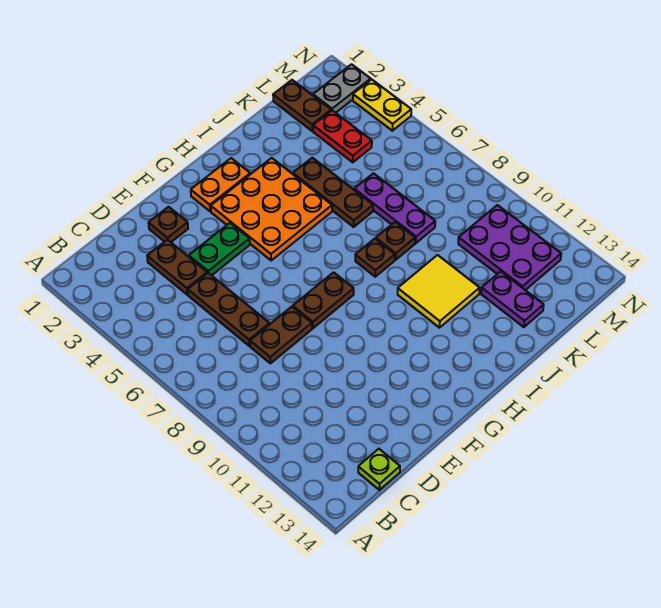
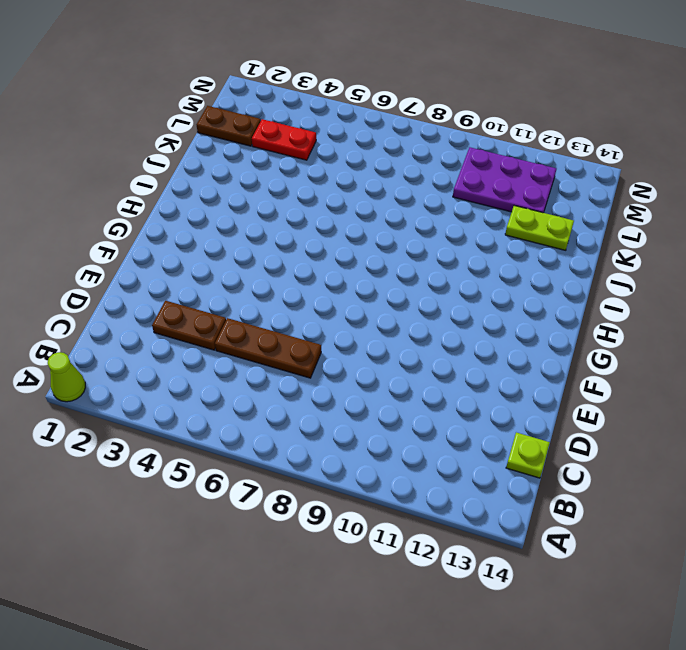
lime cone A1 level 1 -> none
lime plate K12:K13 level 1 -> purple plate K12:K13 level 1
none -> brown plate D8:E8 level 1
none -> brown plate E2 level 1
none -> green plate E4:F4 level 1

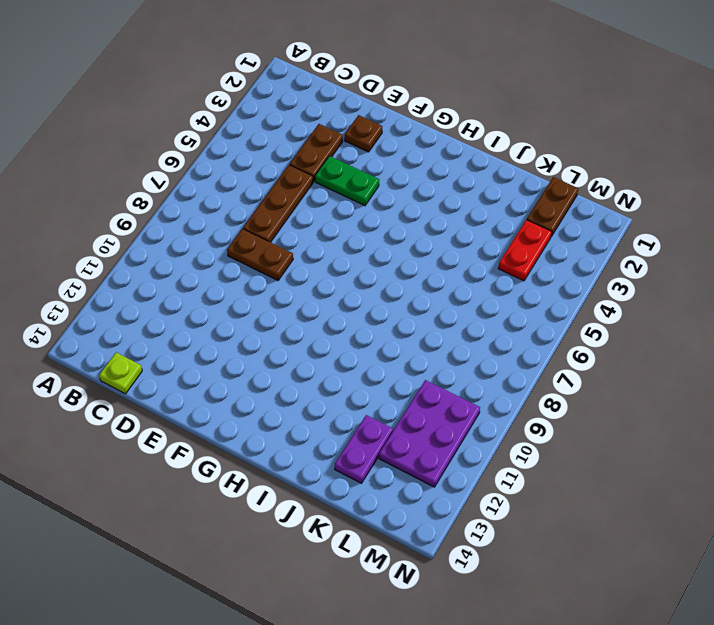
none -> brown plate F8:G8 level 1
none -> orange plate G2:H2 level 1
none -> orange plate G3:I5 level 1

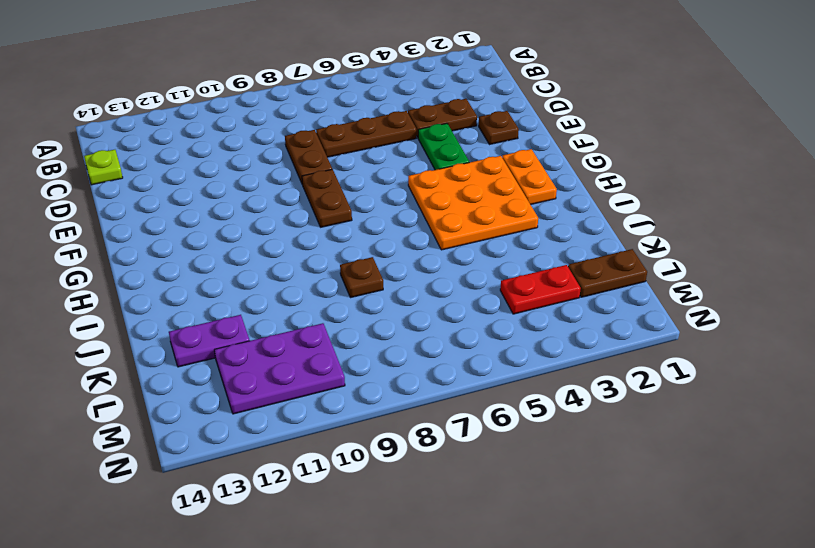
none -> brown plate I8 level 1
none -> yellow tile I10:J11 level 1
none -> brown plate J4:J6 level 1

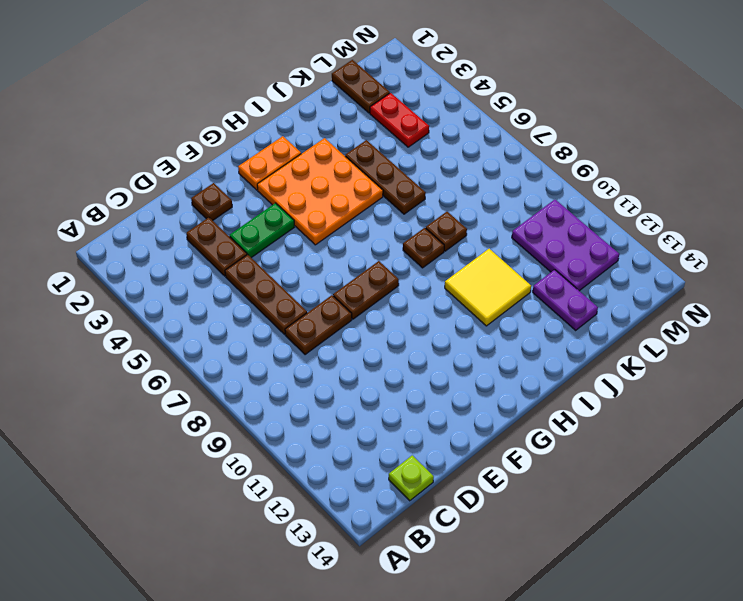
none -> purple plate K6:K8 level 1
none -> grey plate M2:N2 level 1
none -> yellow plate N3:N4 level 1

